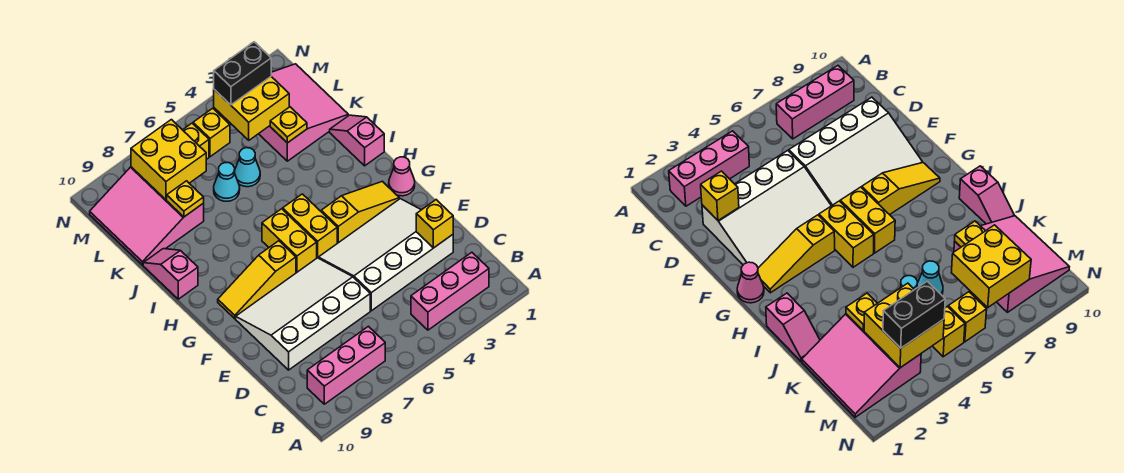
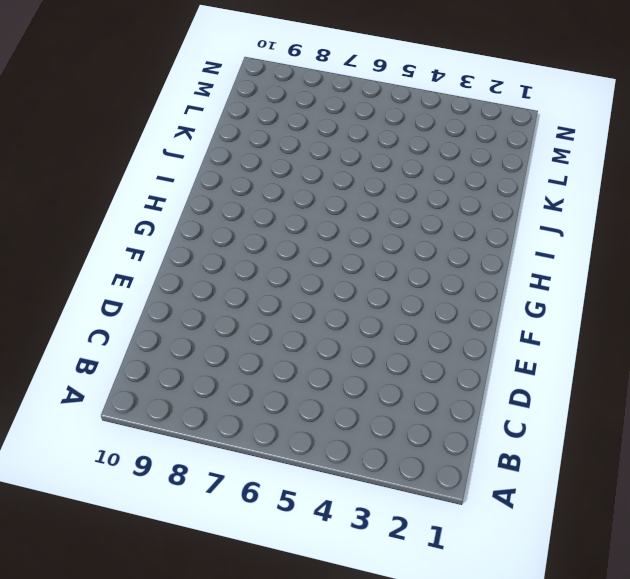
none -> pink brick B2:B4 level 1
none -> pink brick B7:B9 level 1
none -> white slope D2:F5 level 1 top D

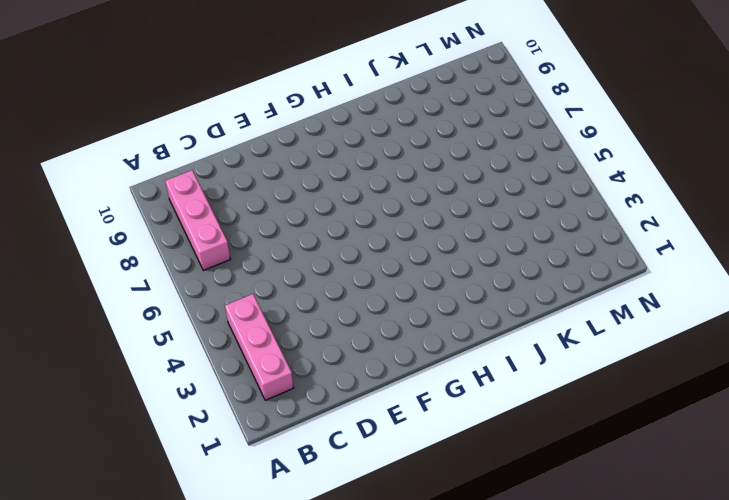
none -> white slope D2:F5 level 1 top D
none -> white slope D6:F9 level 1 top D
none -> pink cone G1 level 1

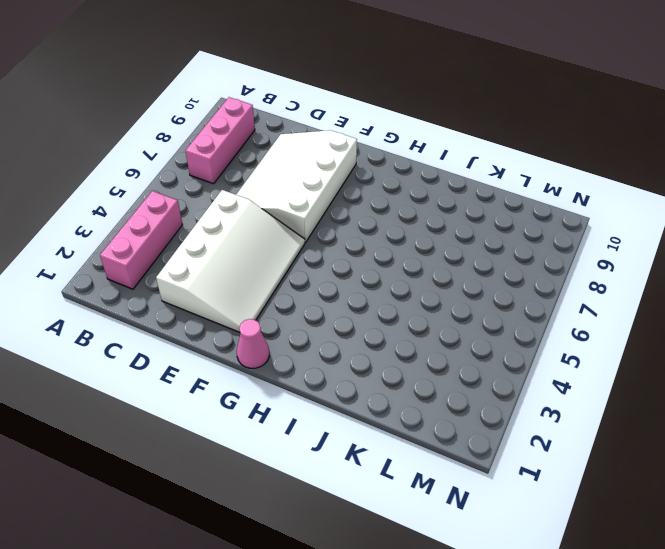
white slope D6:F9 level 1 top F -> white slope D6:F9 level 1 top D
none -> yellow slope G2:G4 level 1 top 4
none -> yellow brick G5:H5 level 1
none -> yellow brick G6:H6 level 1

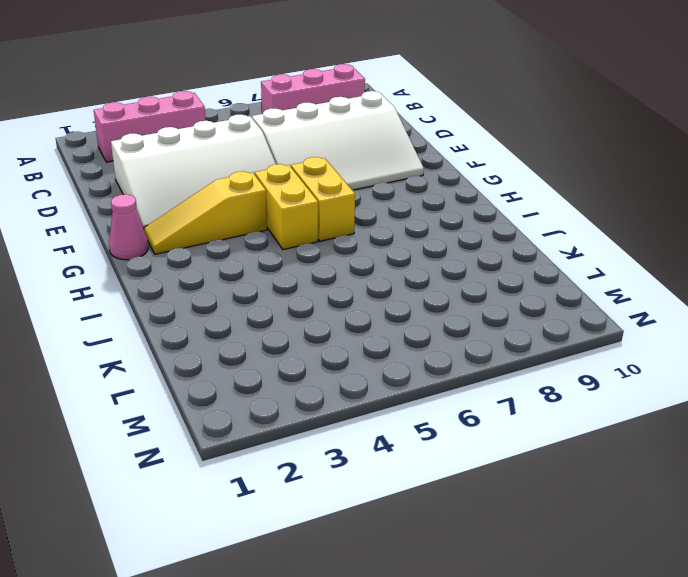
none -> yellow slope G7:G9 level 1 top 7
none -> pink slope I1:J1 level 1 top I
none -> pink slope I10:J10 level 1 top I

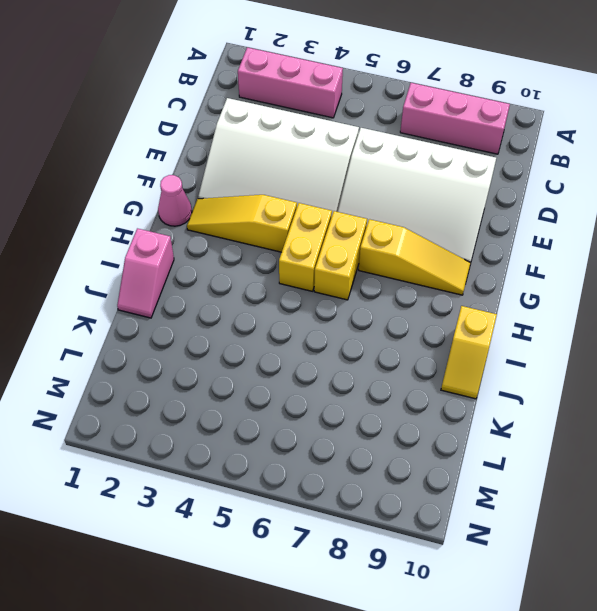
yellow slope I10:J10 level 1 top I -> pink slope I10:J10 level 1 top I
none -> pink slope K1:M3 level 1 top 3
none -> cyan cone K5 level 1
none -> cyan cone K6 level 1

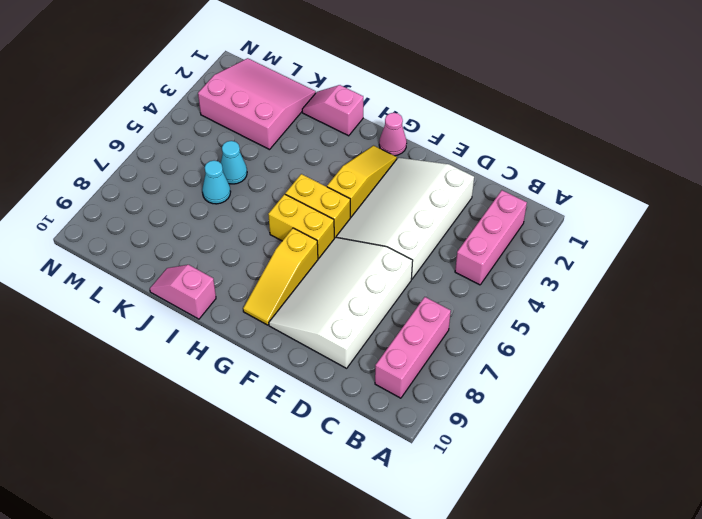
none -> pink slope K8:M10 level 1 top 8
none -> yellow brick M5 level 1
none -> yellow brick M6 level 1

